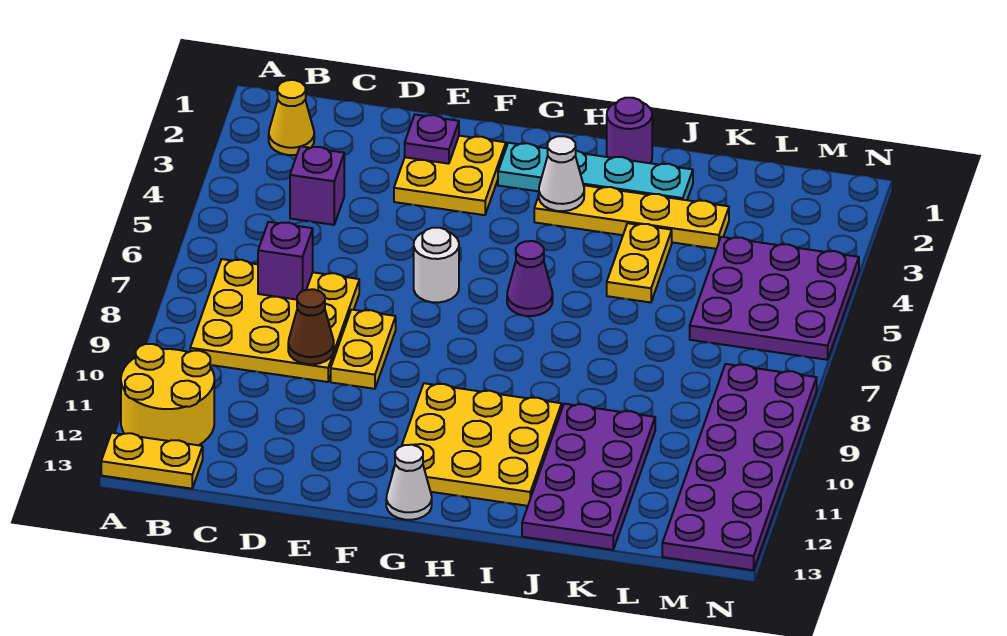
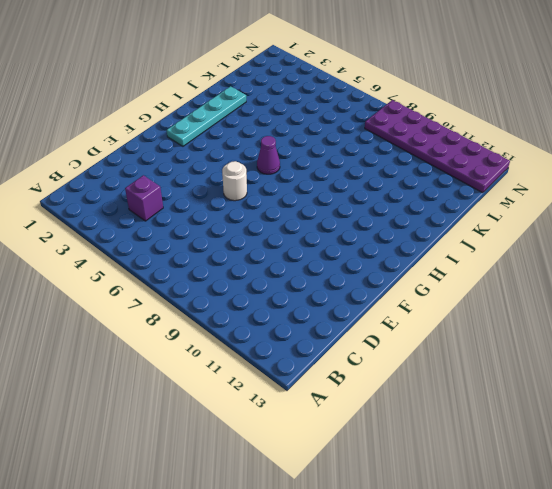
none -> yellow round brick A11:B12 level 1
none -> yellow plate A13:B13 level 1
none -> yellow cone B2 level 1

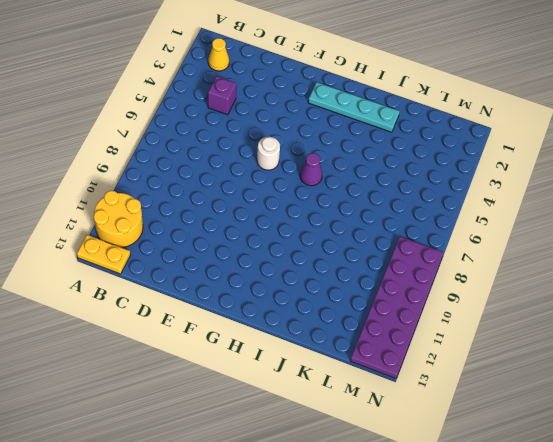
none -> yellow plate B7:D9 level 1
none -> yellow plate E2:F3 level 1
none -> yellow plate E8:E9 level 1

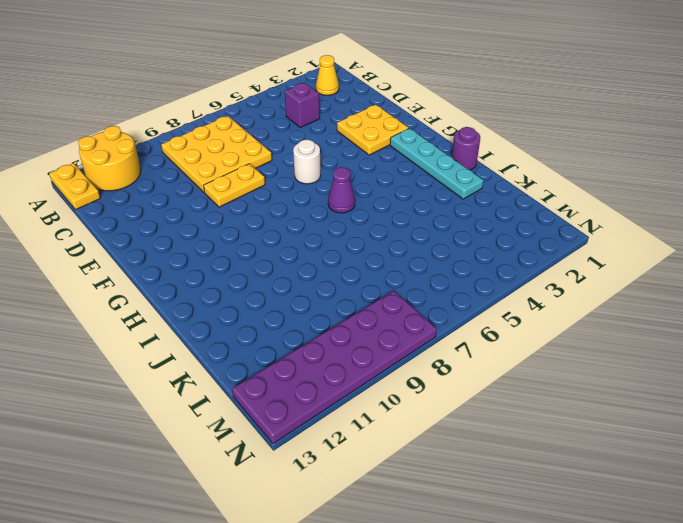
none -> yellow plate G10:I12 level 1
none -> white cone G13 level 1
none -> yellow plate H3:K3 level 1

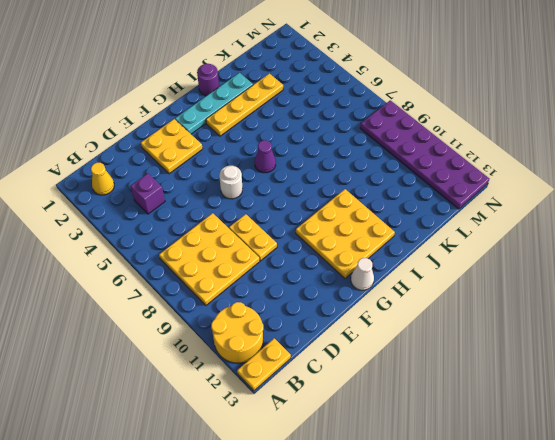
none -> yellow plate J4:J5 level 1
none -> purple plate J10:K13 level 1
none -> purple plate L4:N6 level 1

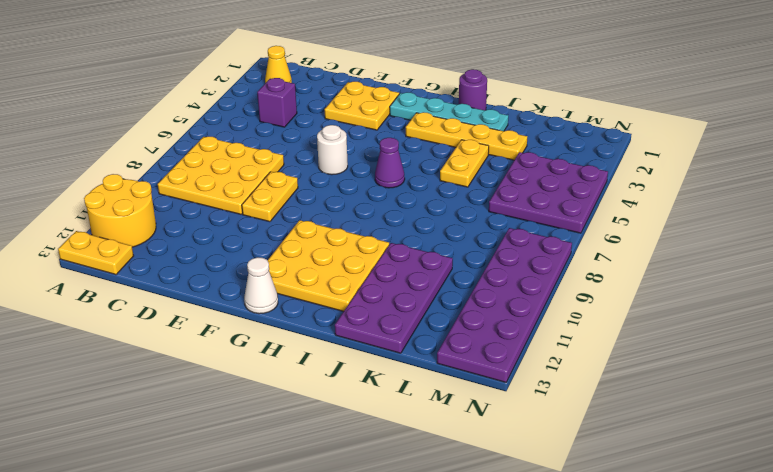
none -> purple brick C7 level 2
none -> brown cone D9 level 2
none -> purple plate E2 level 2

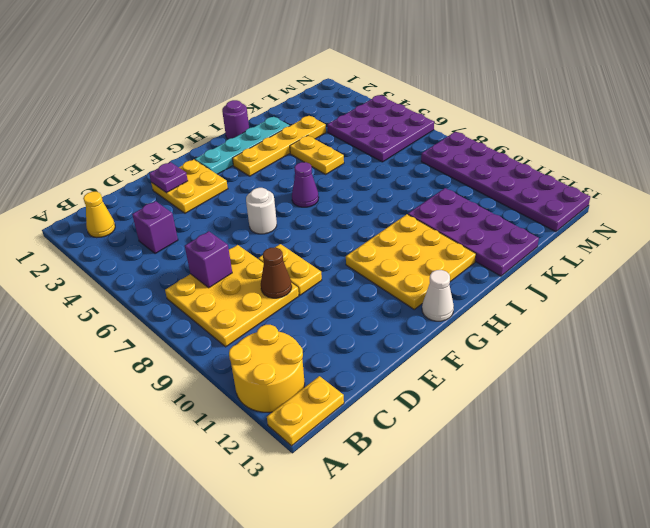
none -> white cone H3 level 2

